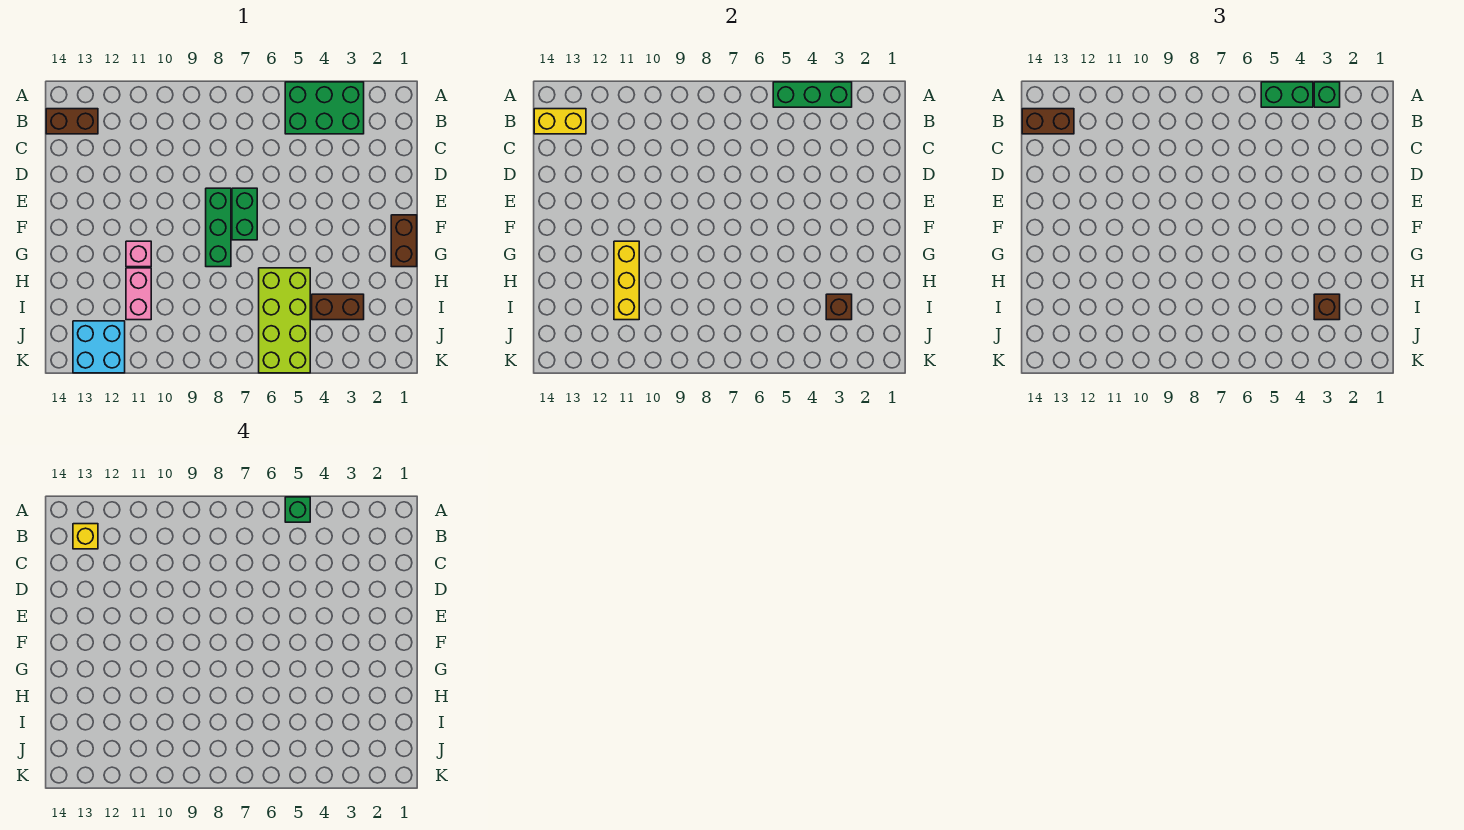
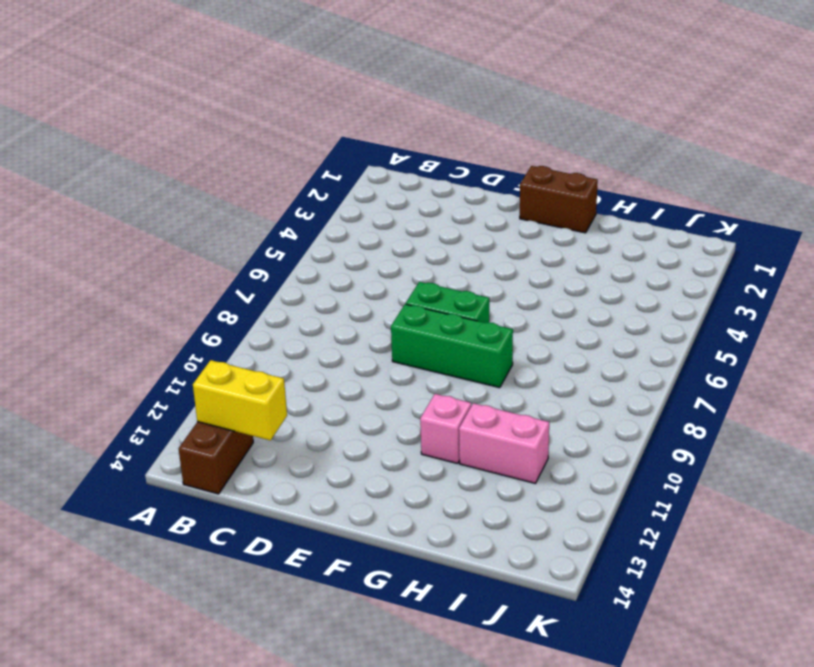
yellow brick B13:C13 level 2 -> yellow brick B13:B14 level 2
none -> green brick A3:B5 level 1
none -> lime brick H5:K6 level 1
none -> brown brick I3:I4 level 1

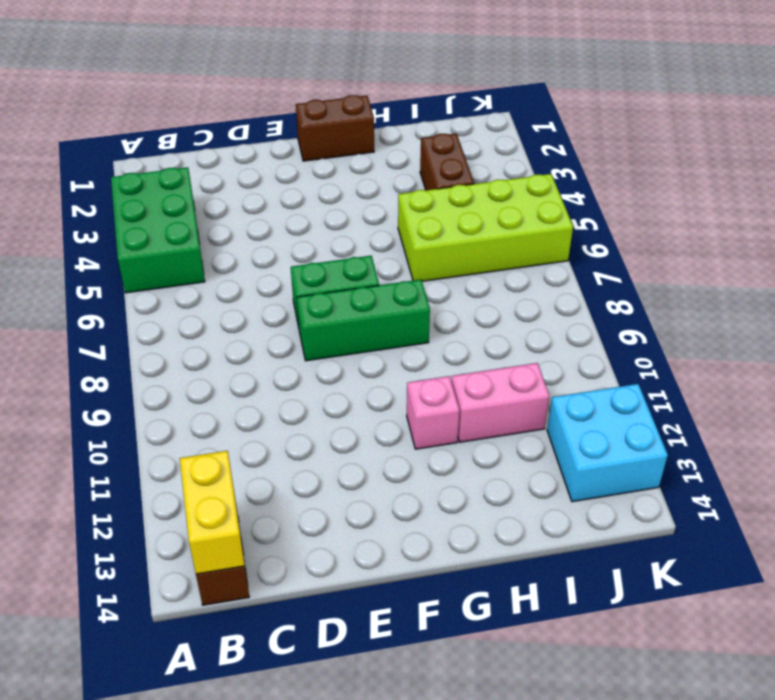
none -> green brick A3:A5 level 2
none -> yellow brick G11:I11 level 2
none -> brown brick I3 level 2

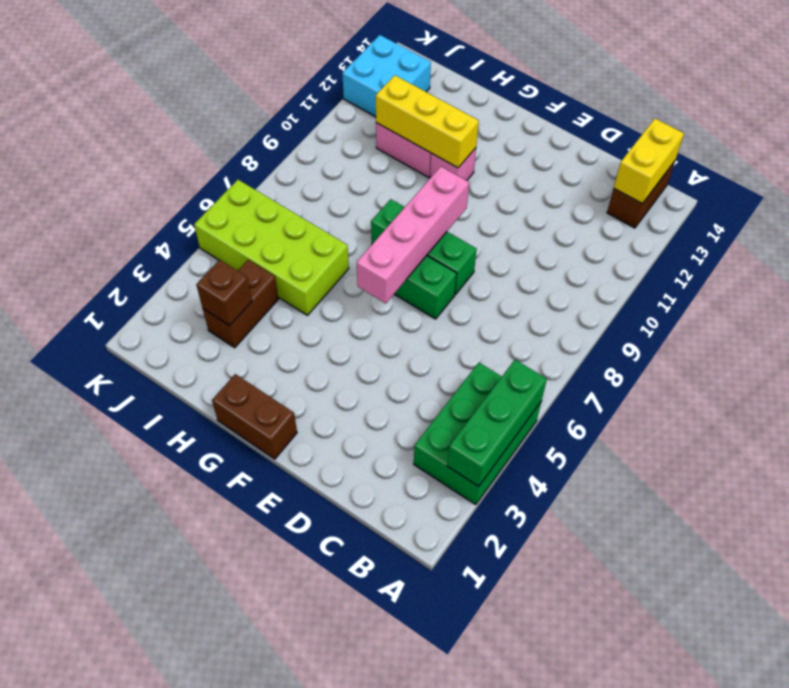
pink brick F6:F9 level 2 -> none
none -> green brick A3 level 3
none -> green brick A4:A5 level 3
none -> brown brick B13:B14 level 3

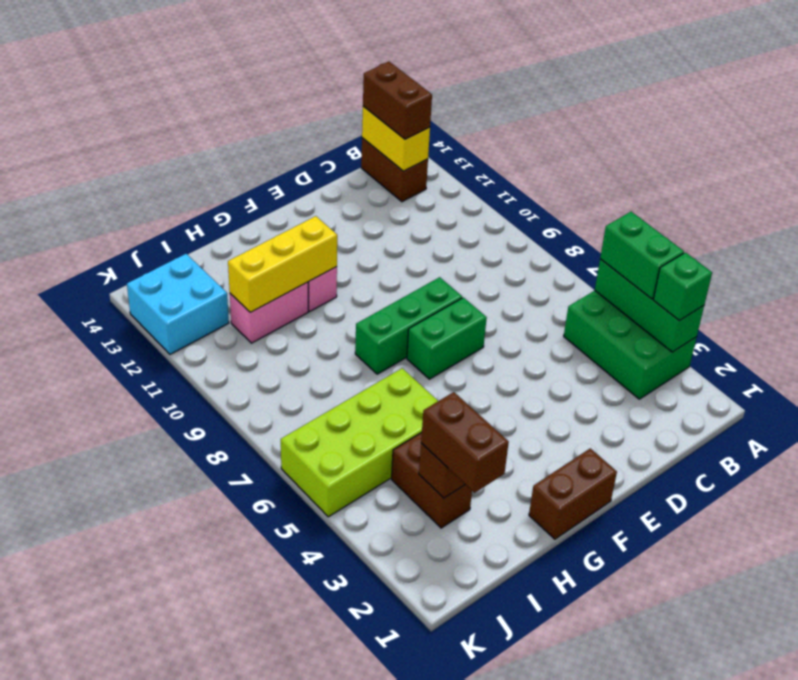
brown brick I2:I3 level 3 -> brown brick I3 level 3
none -> green brick A5 level 4
none -> yellow brick B13 level 4

